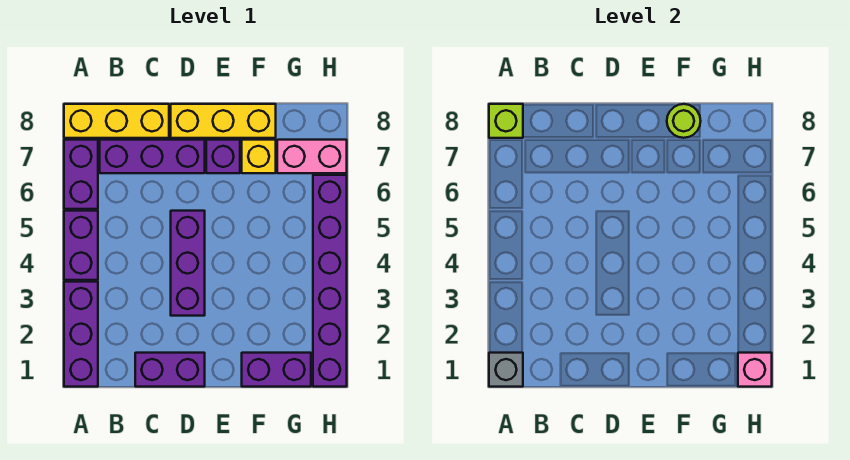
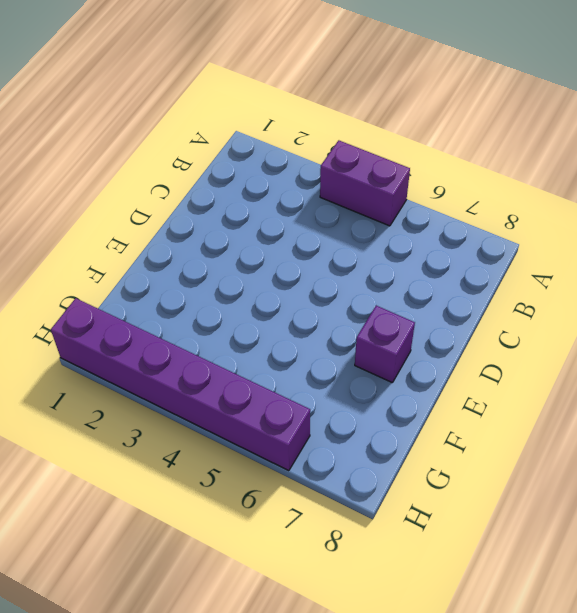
none -> purple brick A1:A3 level 1
none -> purple brick A6:A7 level 1
none -> yellow brick A8:C8 level 1

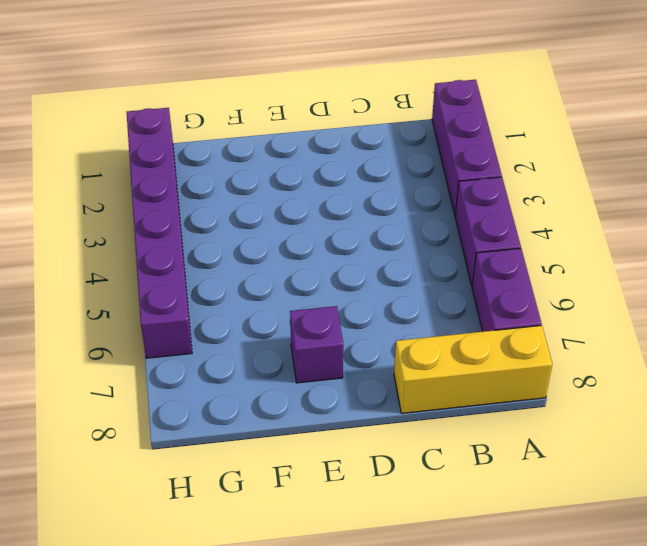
none -> purple brick B7:D7 level 1
none -> purple brick C1:D1 level 1
none -> purple brick D3:D5 level 1

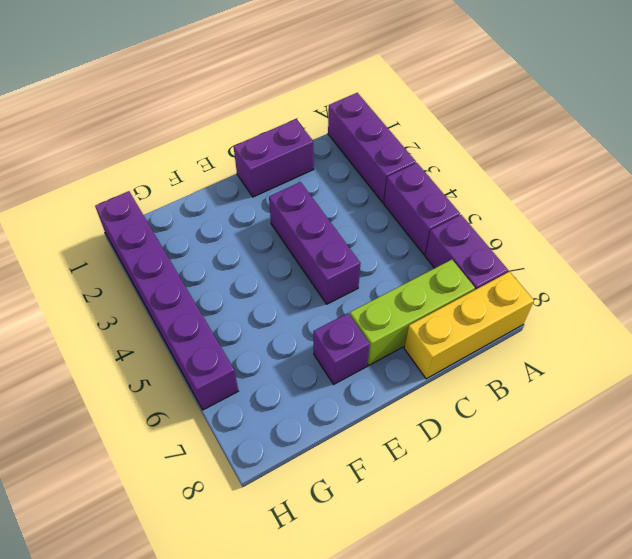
lime brick B7:D7 level 1 -> purple brick B7:D7 level 1
none -> yellow brick D8:F8 level 1
none -> purple brick F1:G1 level 1
none -> yellow brick F7 level 1

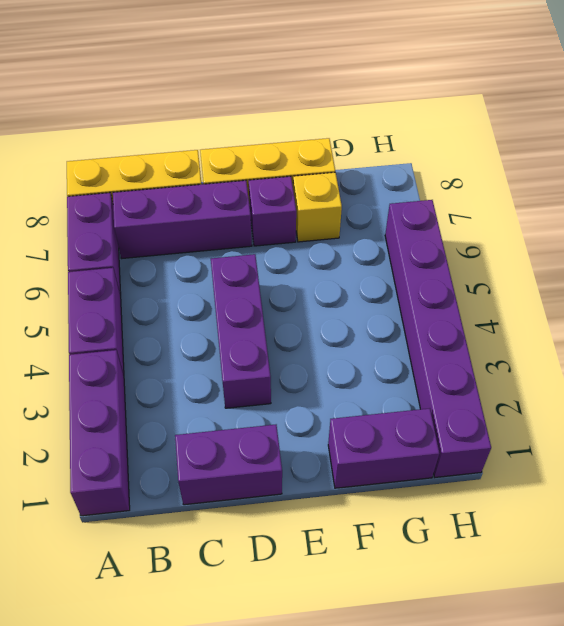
none -> pink brick G7:H7 level 1
none -> grey brick A1 level 2
none -> lime brick A8 level 2

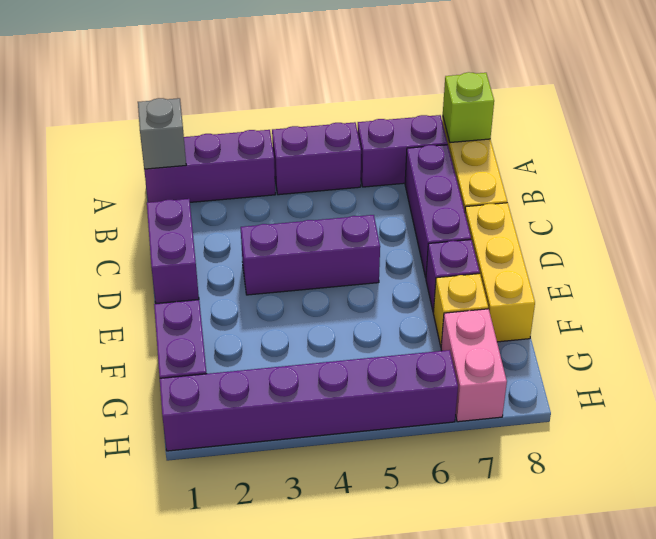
none -> lime round brick F8 level 2
none -> pink brick H1 level 2

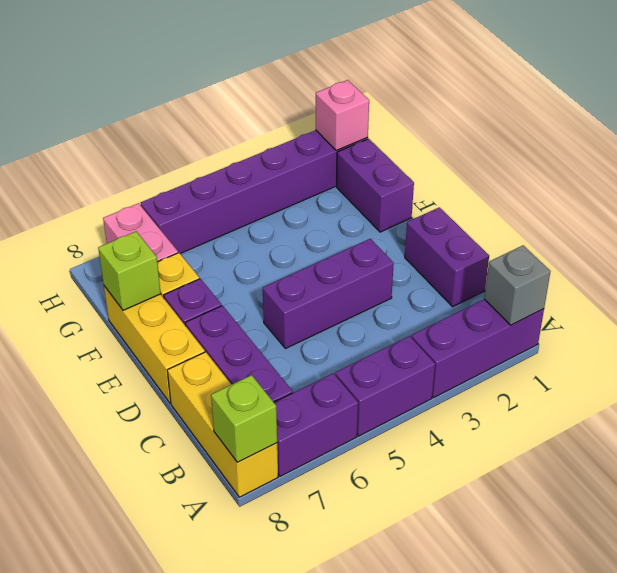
lime brick F8 level 2 -> lime round brick F8 level 2

